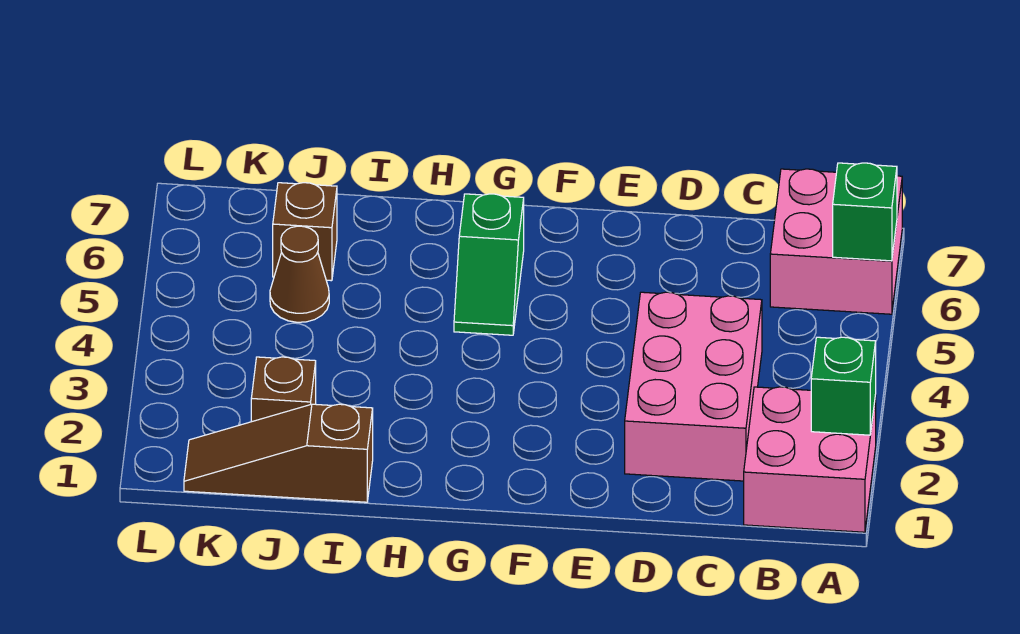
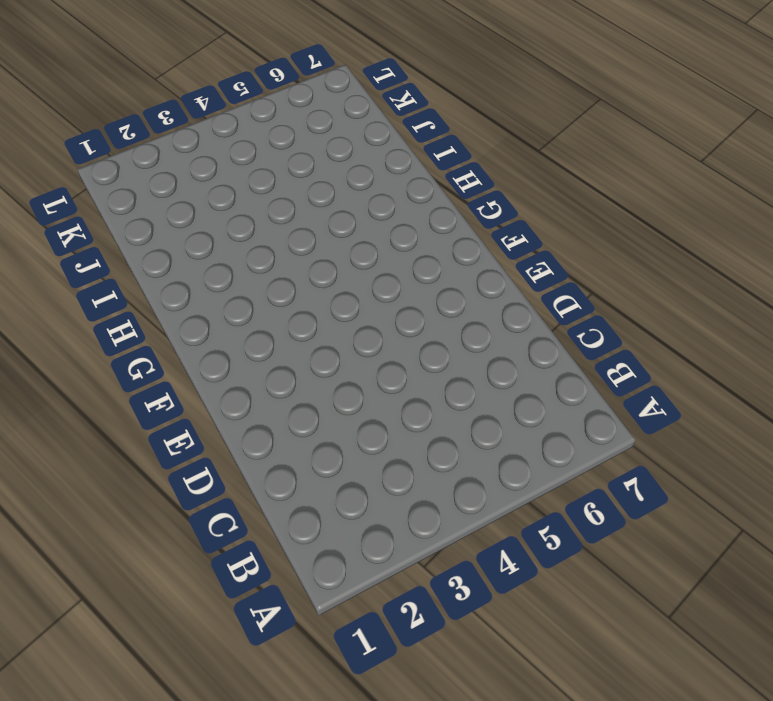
none -> pink brick A1:B2 level 1
none -> pink brick A6:B7 level 1

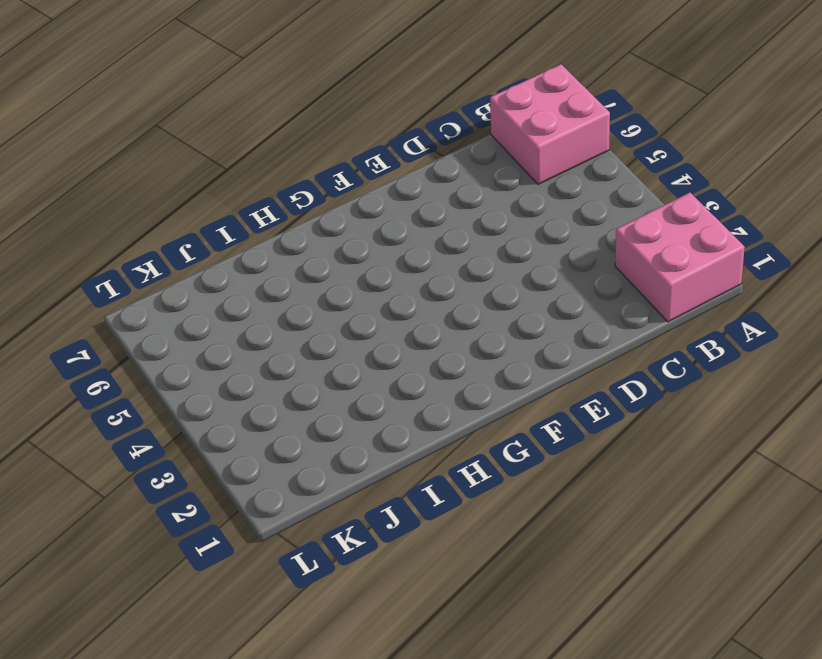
none -> pink brick C2:D4 level 1
none -> green slope G5:G6 level 1 top 6

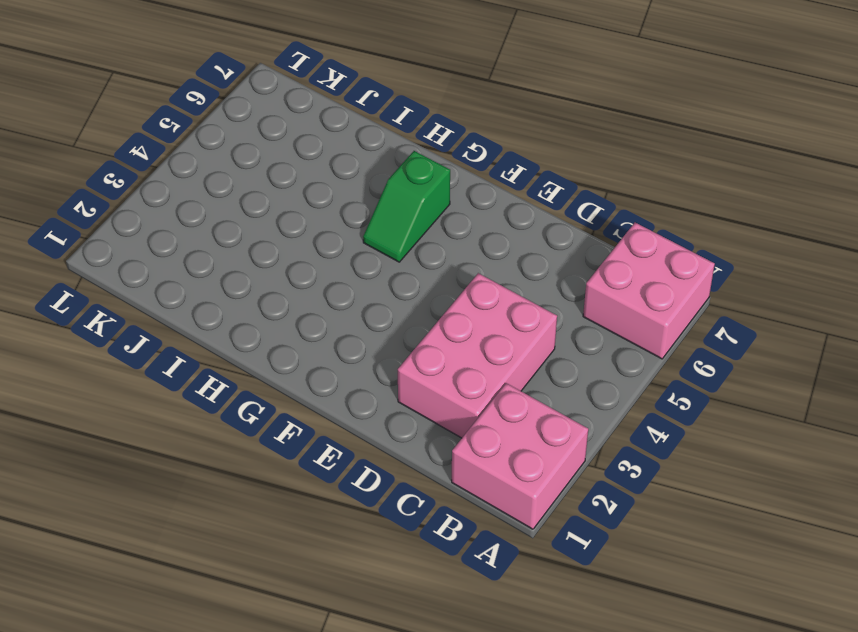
none -> brown slope I1:K1 level 1 top I
none -> brown brick J2 level 1

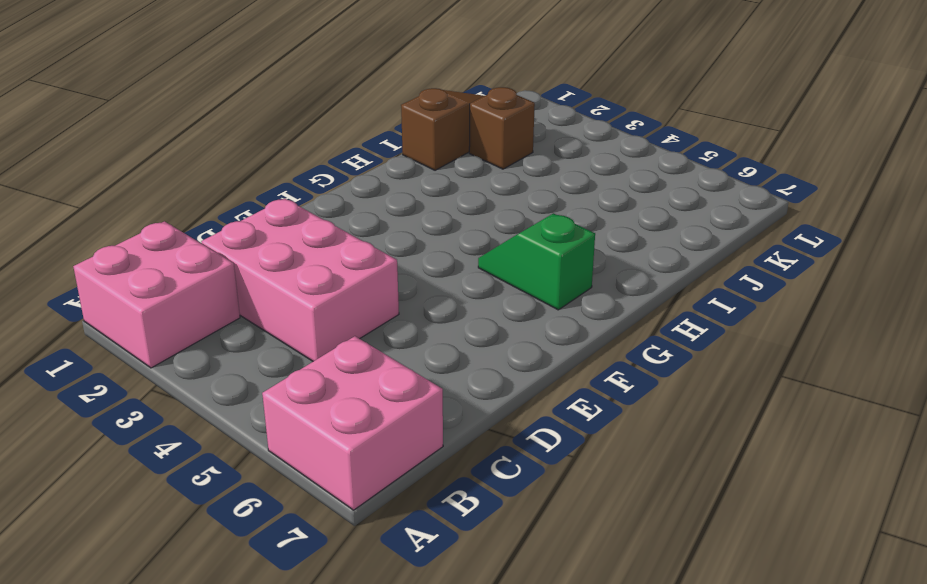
none -> brown cone J5 level 1
none -> brown brick J6 level 1

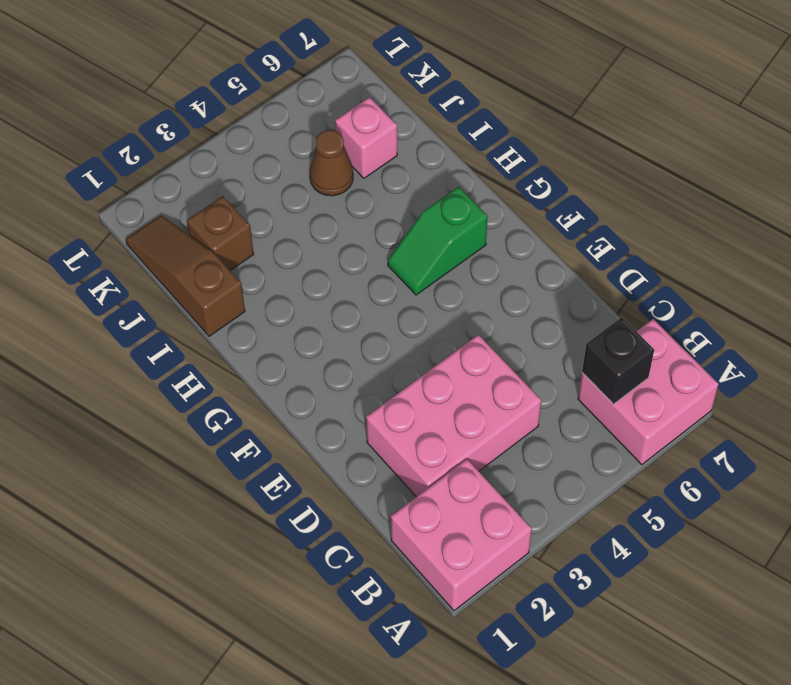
black brick B6 level 2 -> none
pink brick J6 level 1 -> brown brick J6 level 1
none -> green brick A2 level 2
none -> green brick A6 level 2

